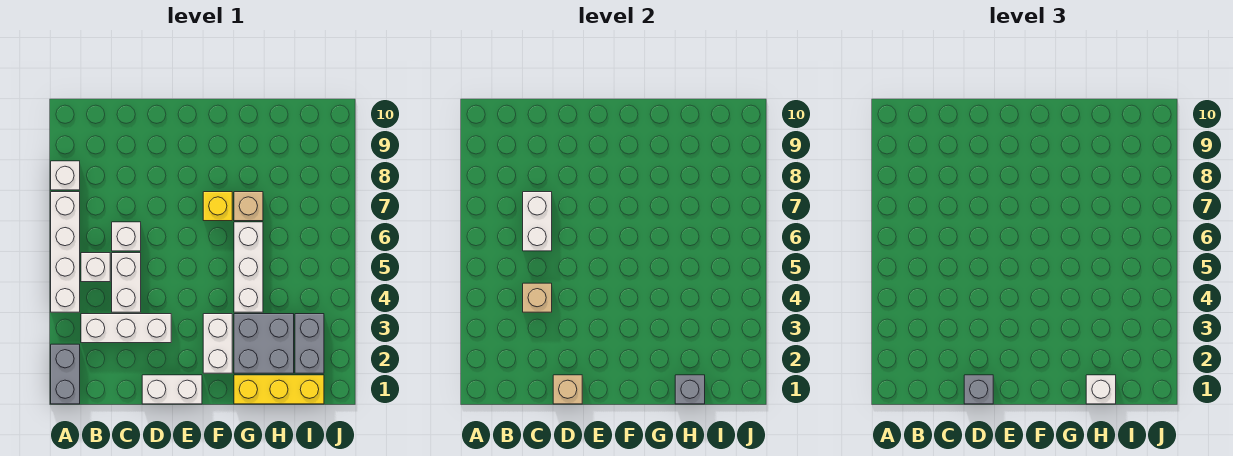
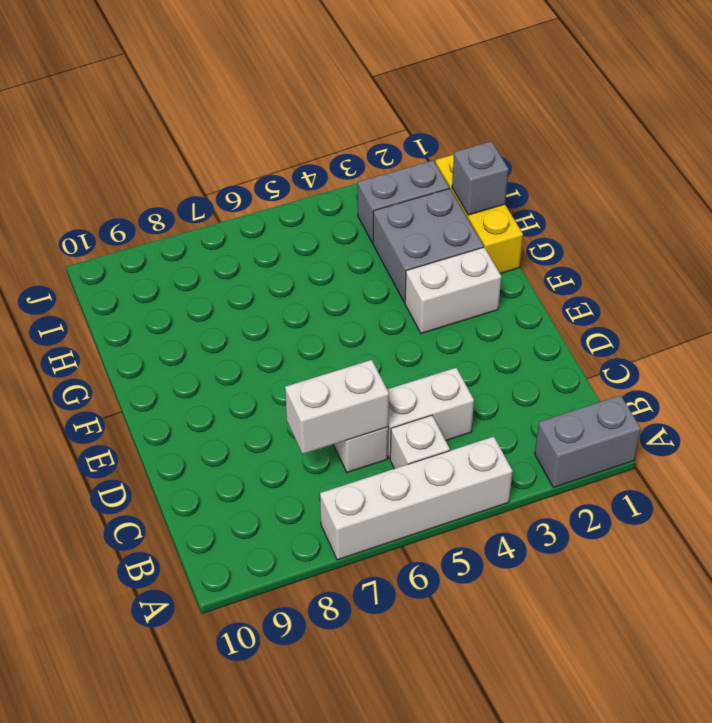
none -> white brick A8 level 1
none -> white brick B3:D3 level 1
none -> white brick D1:E1 level 1

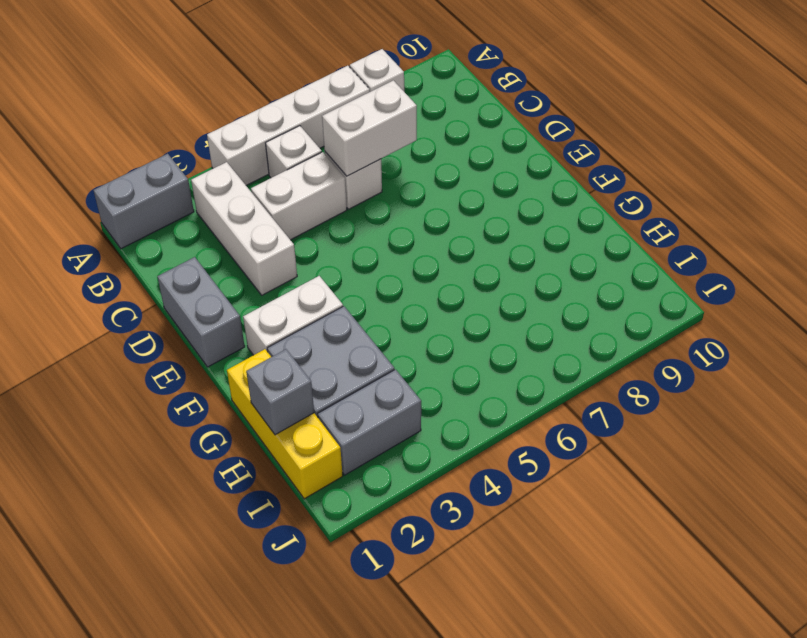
grey brick D1:E1 level 1 -> white brick D1:E1 level 1
none -> yellow brick F7 level 1
none -> white brick G4:G6 level 1
none -> tan brick G7 level 1

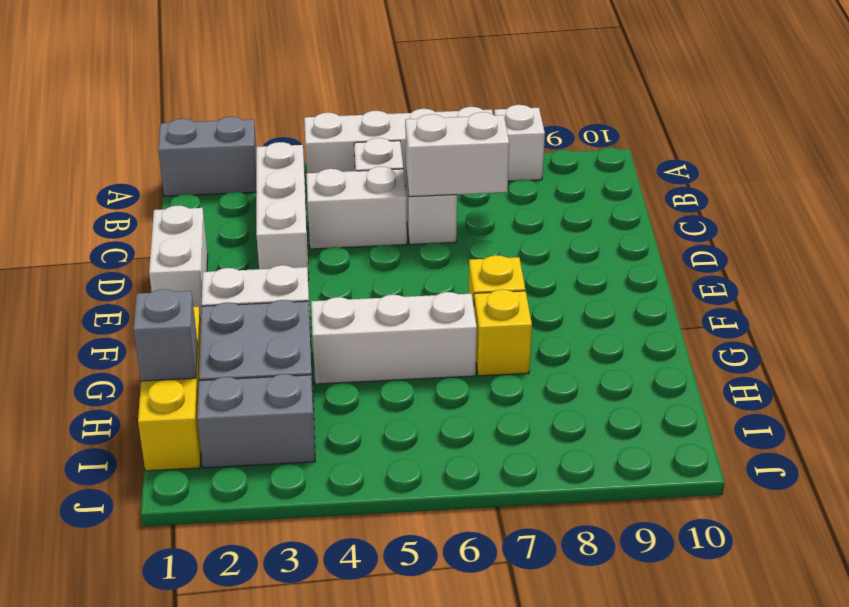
yellow brick G7 level 1 -> tan brick G7 level 1
none -> tan brick C4 level 2
none -> tan brick D1 level 2
none -> grey brick D1 level 3

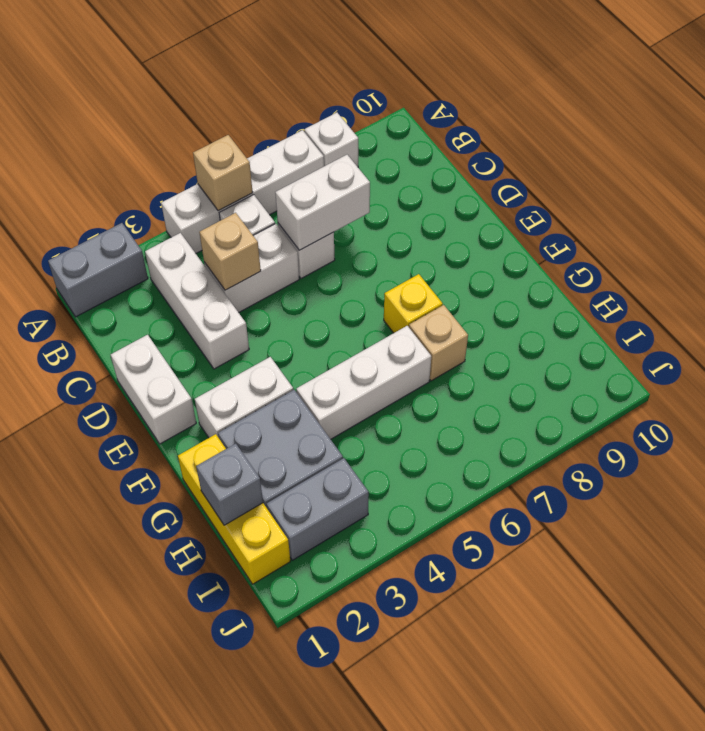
tan brick A5 level 2 -> tan brick D1 level 2
none -> grey brick D1 level 3
none -> white brick H1 level 3

